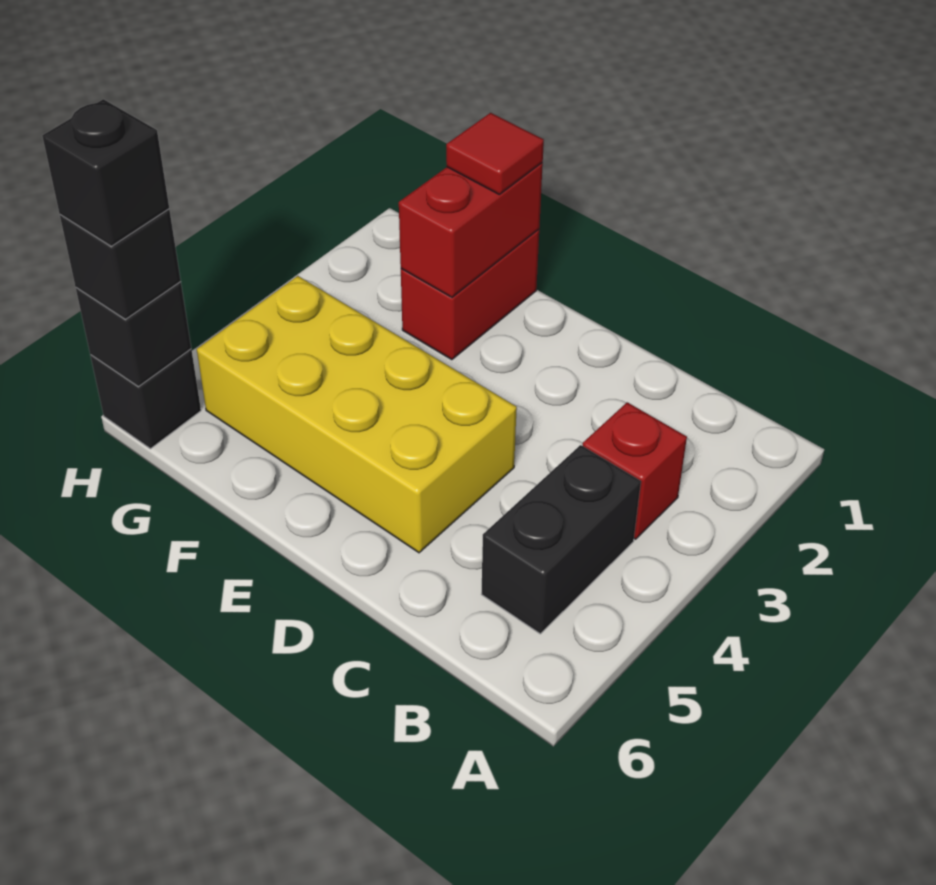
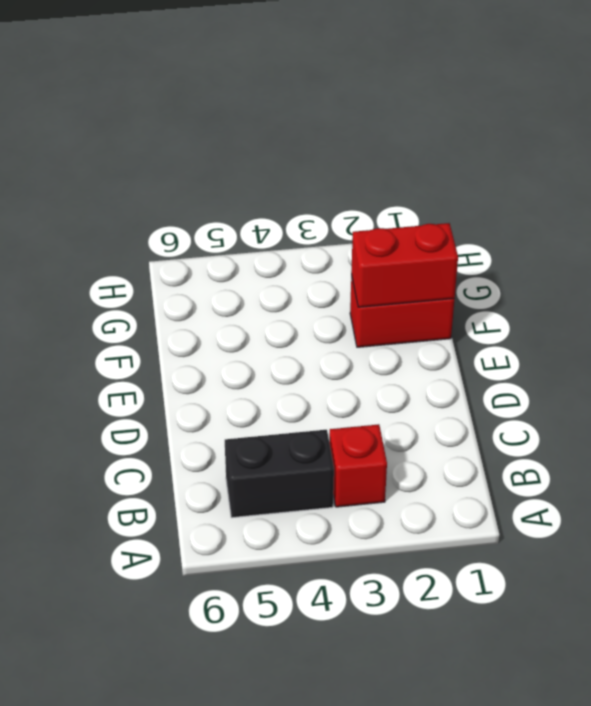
none -> yellow brick D4:G5 level 1
none -> black brick H6 level 1

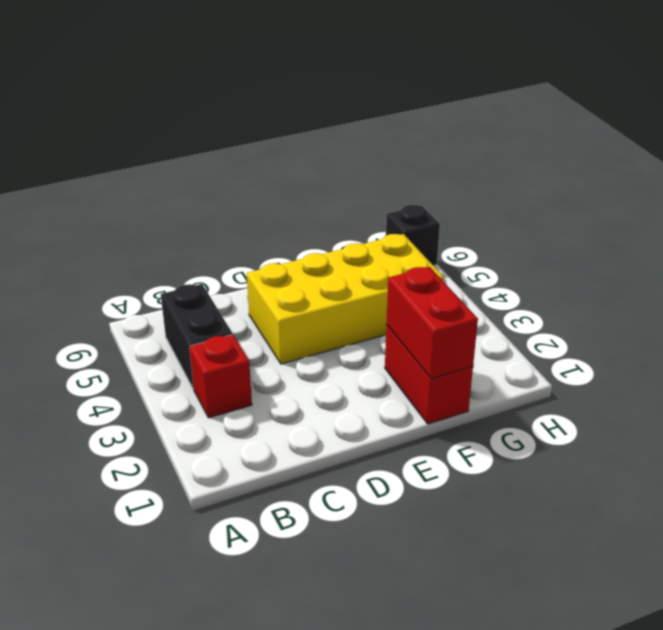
none -> black brick H6 level 2
none -> red tile F1 level 3

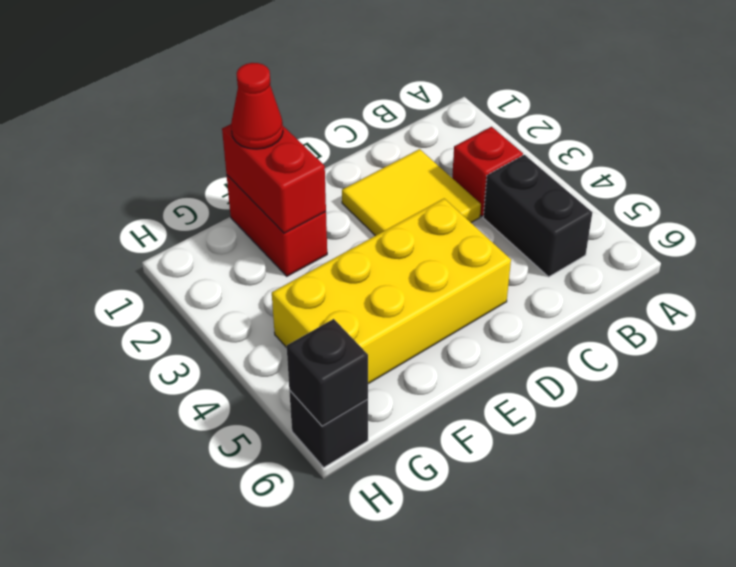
yellow tile C2:D3 level 1 -> none
red cone F1 level 3 -> red tile F1 level 3
none -> black brick H6 level 3
none -> black brick H6 level 4

